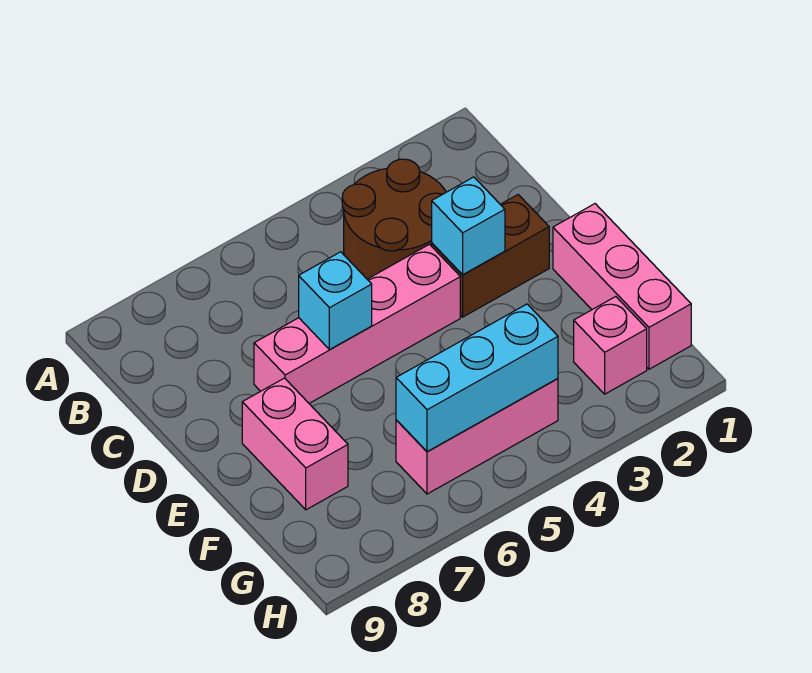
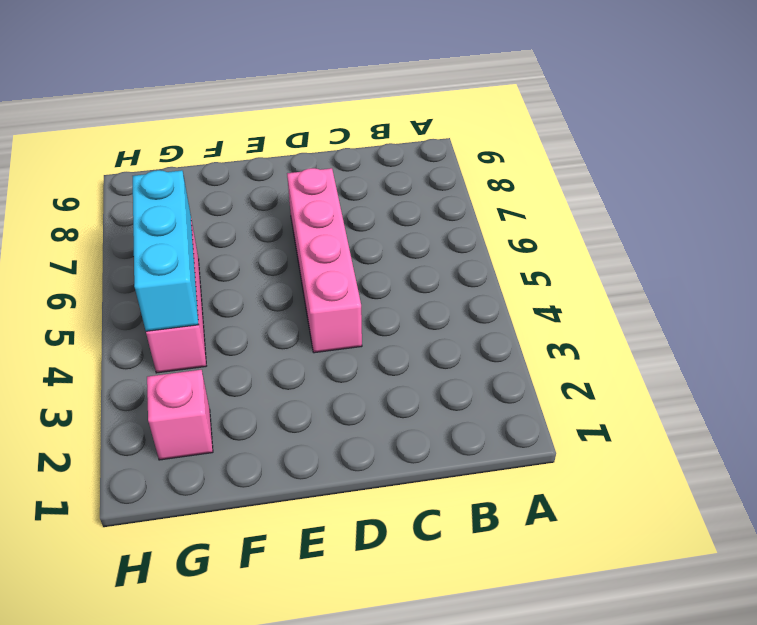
none -> brown round brick B3:C4 level 1
none -> brown brick D2:D3 level 1

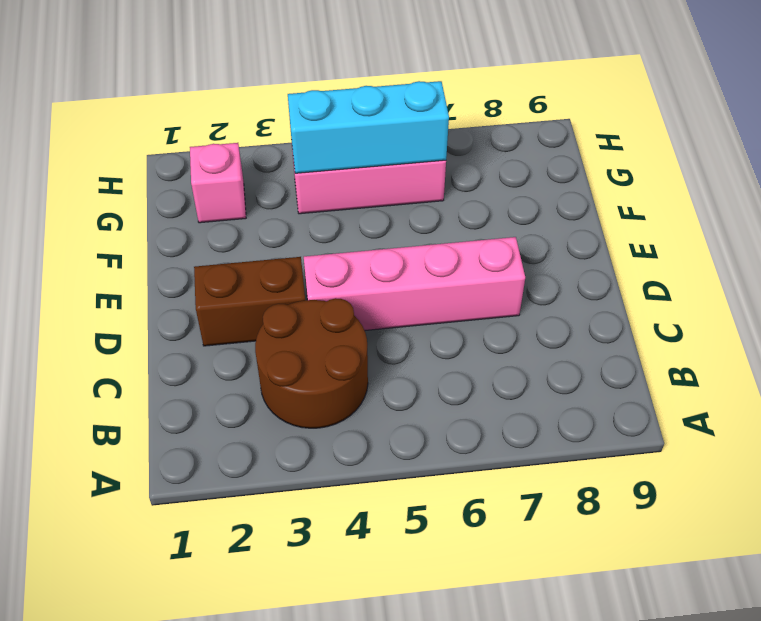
none -> pink brick E1:G1 level 1
none -> pink brick E8:F8 level 1

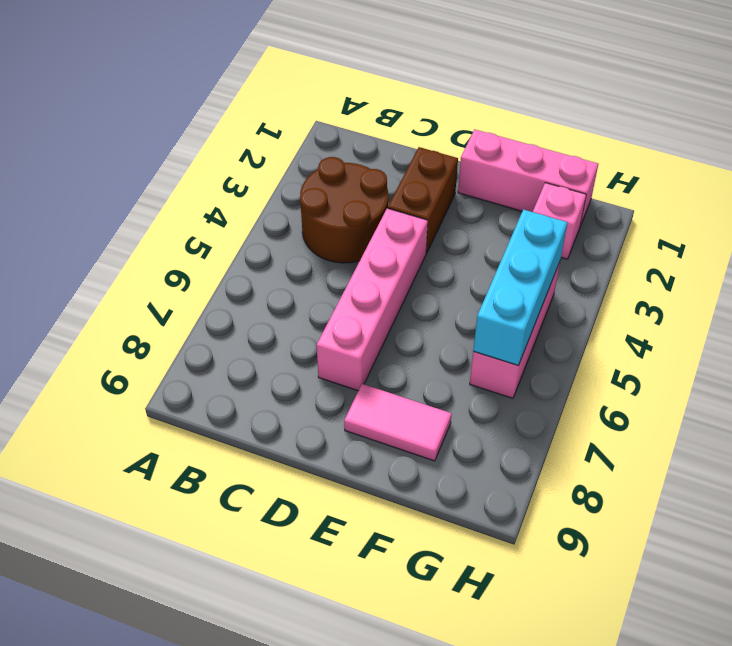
pink tile E8:F8 level 1 -> pink brick E8:F8 level 1
none -> cyan brick D3 level 2
none -> cyan brick D6 level 2

